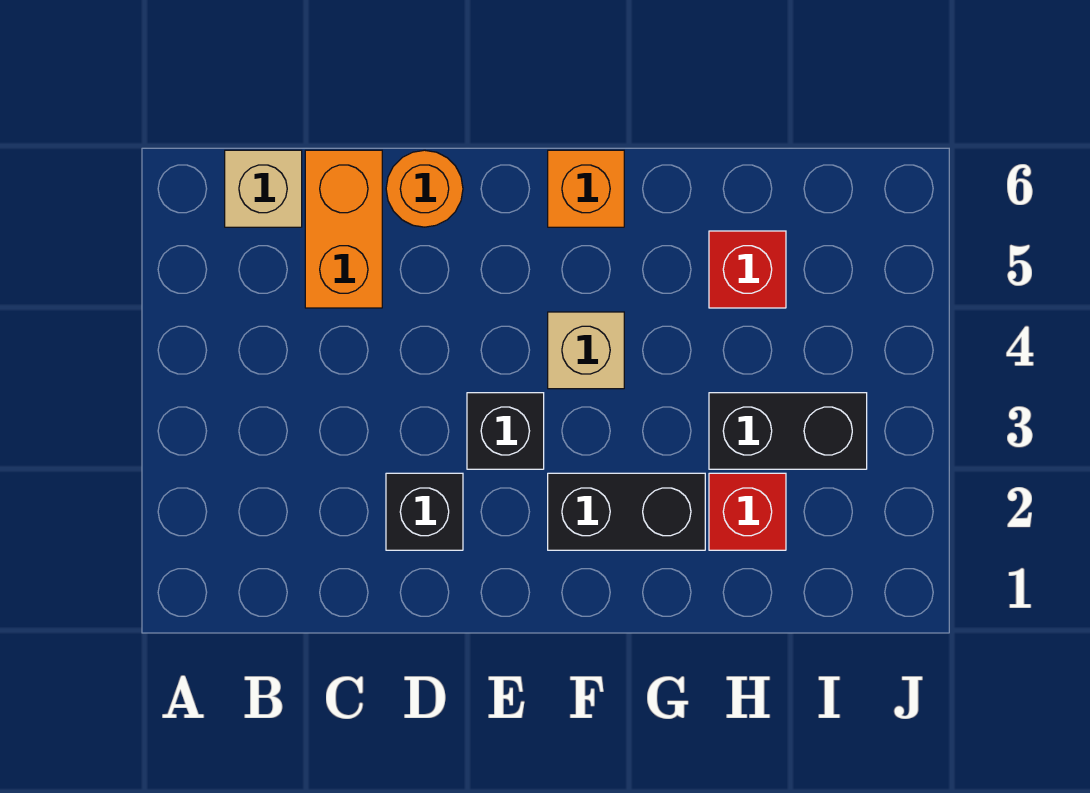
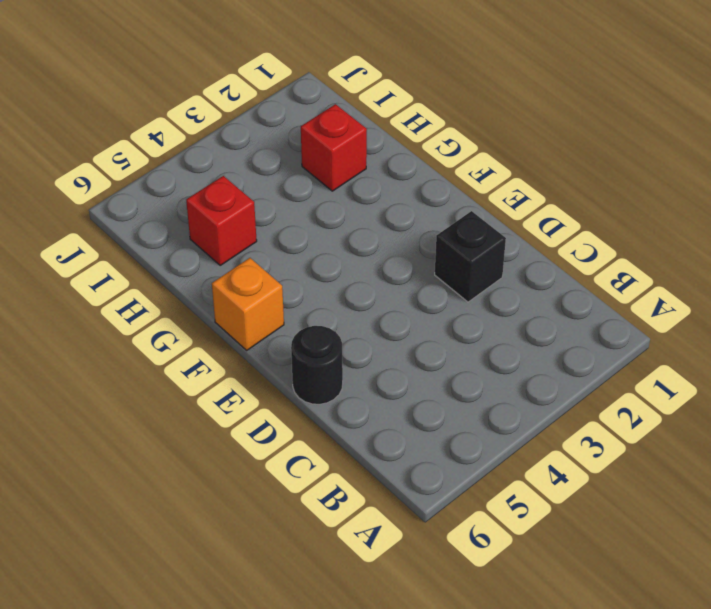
black round brick D6 level 1 -> orange round brick D6 level 1
none -> tan brick B6 level 1
none -> orange brick C5:C6 level 1

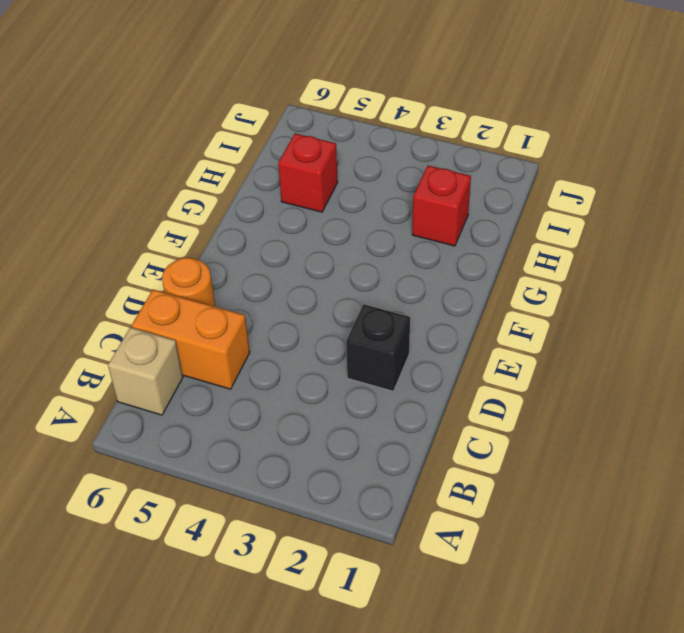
none -> black brick E3 level 1
none -> black brick F2:G2 level 1

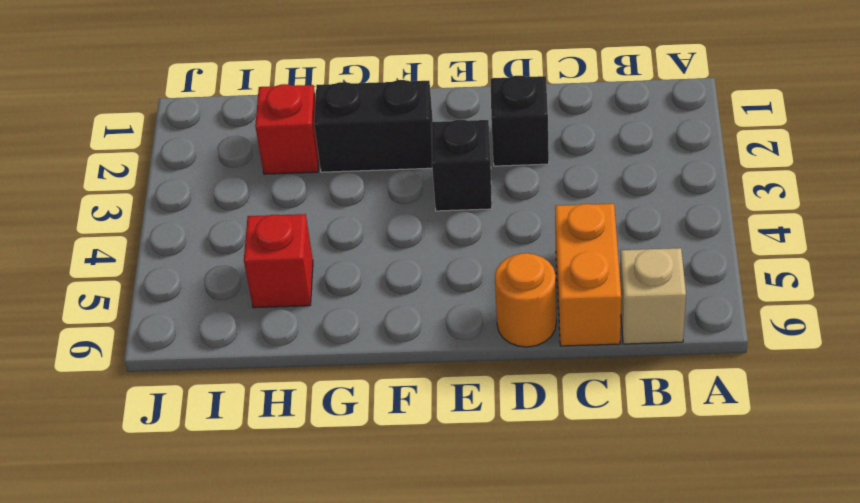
none -> tan brick F4 level 1
none -> orange brick F6 level 1

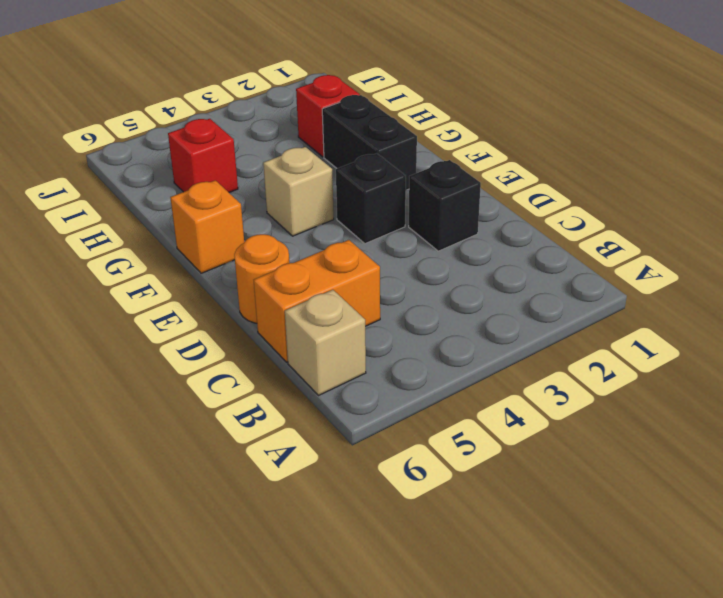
none -> black brick H3:I3 level 1

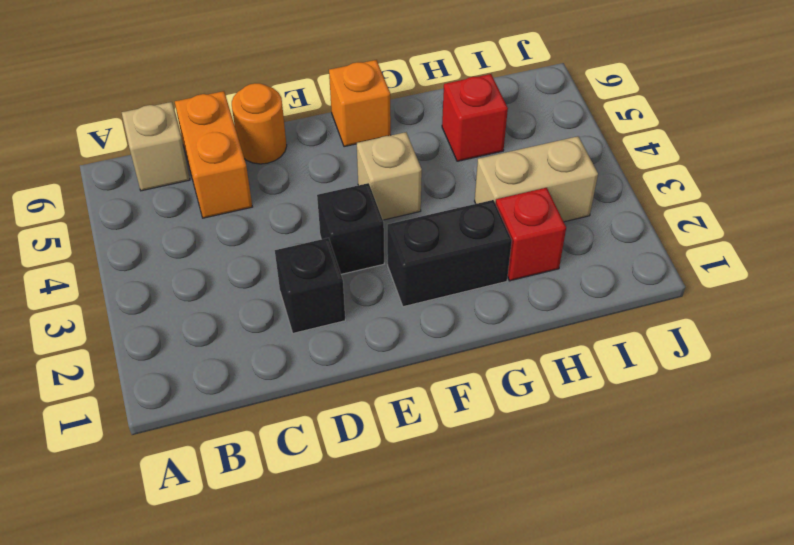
tan brick H3:I3 level 1 -> black brick H3:I3 level 1

